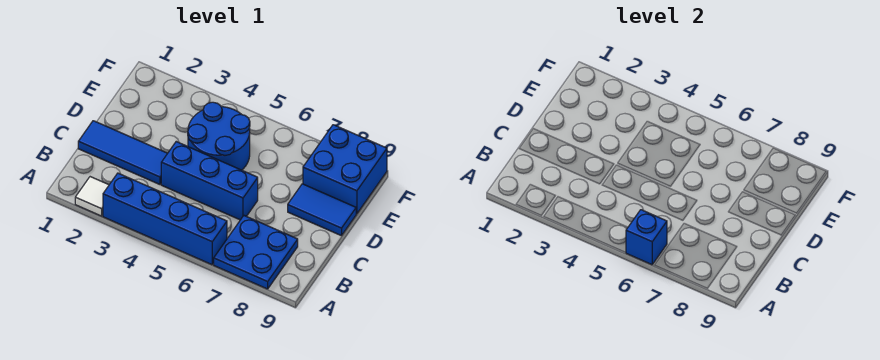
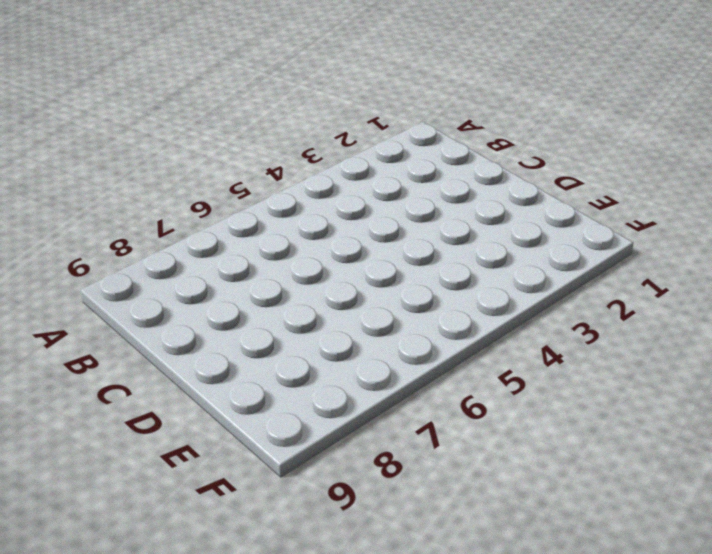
none -> white tile A2 level 1
none -> blue brick A3:A6 level 1

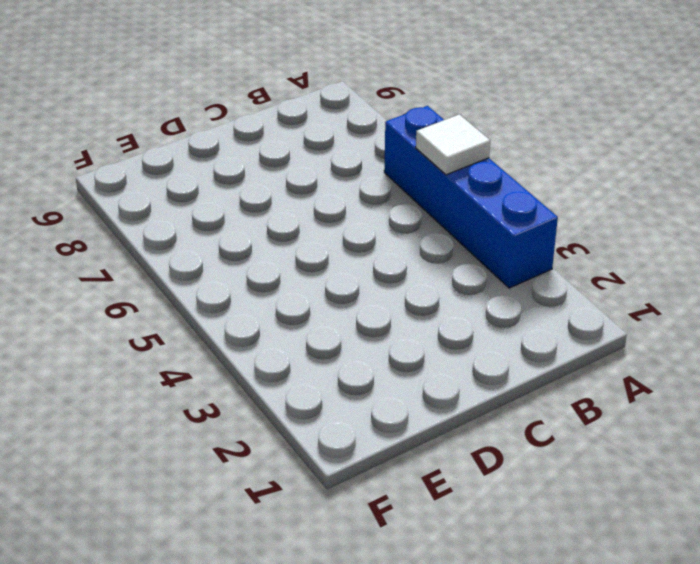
white tile A5 level 2 -> white tile A2 level 1
none -> blue plate A7:B8 level 1
none -> blue tile C1:C3 level 1

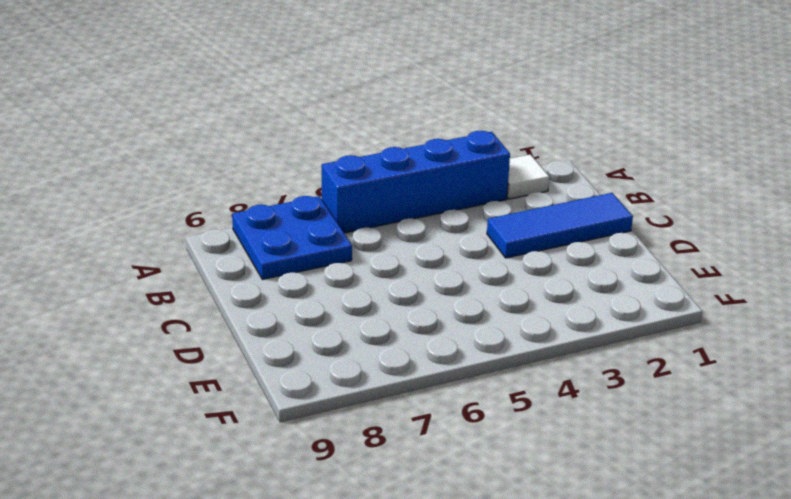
none -> blue brick C4:C6 level 1
none -> blue round brick D4:E5 level 1

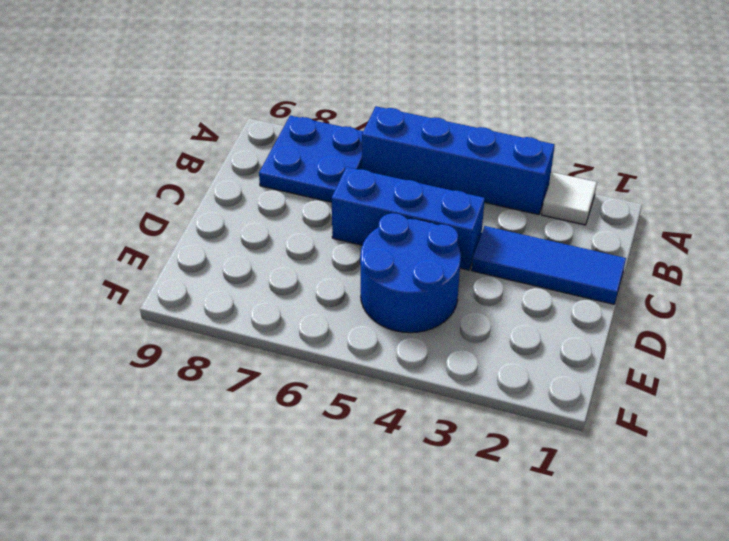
none -> blue tile D8:D9 level 1
none -> blue brick E8:F9 level 1

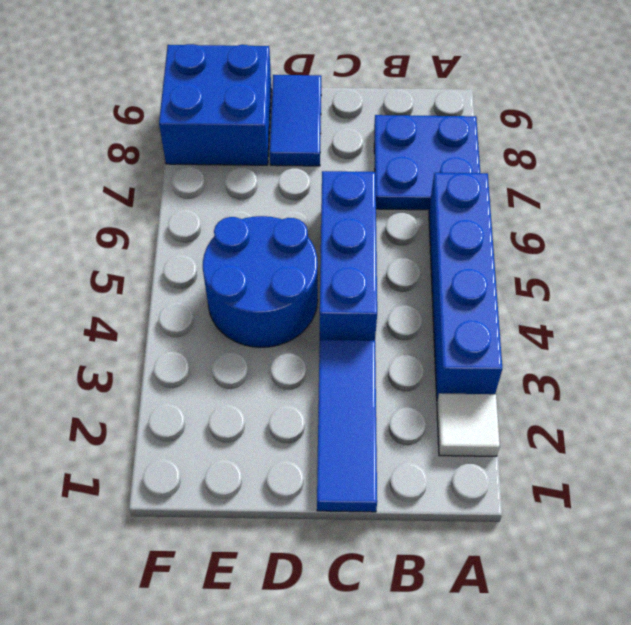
none -> blue brick A6 level 2

